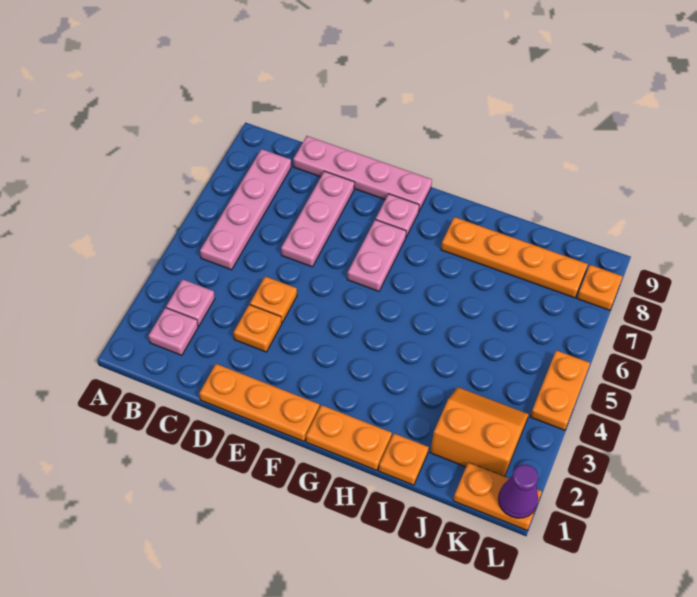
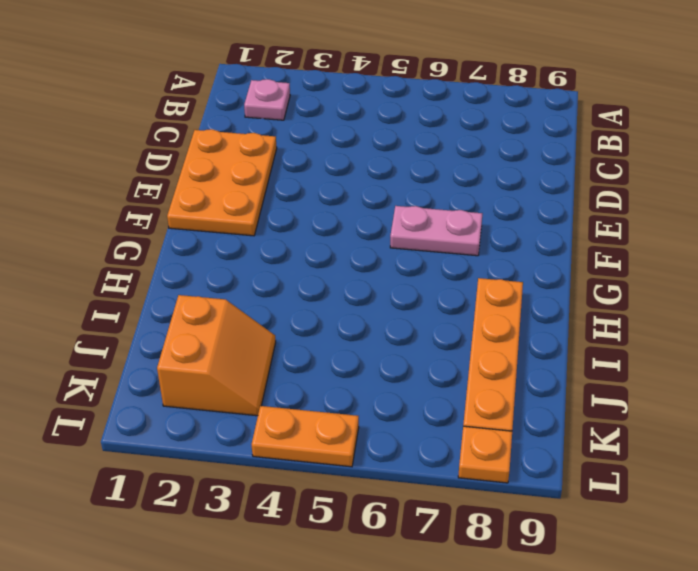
orange plate D1:F2 level 1 -> orange plate D1:F1 level 1
none -> pink plate B3 level 1
none -> pink plate B5:B8 level 1
none -> pink plate C9:F9 level 1

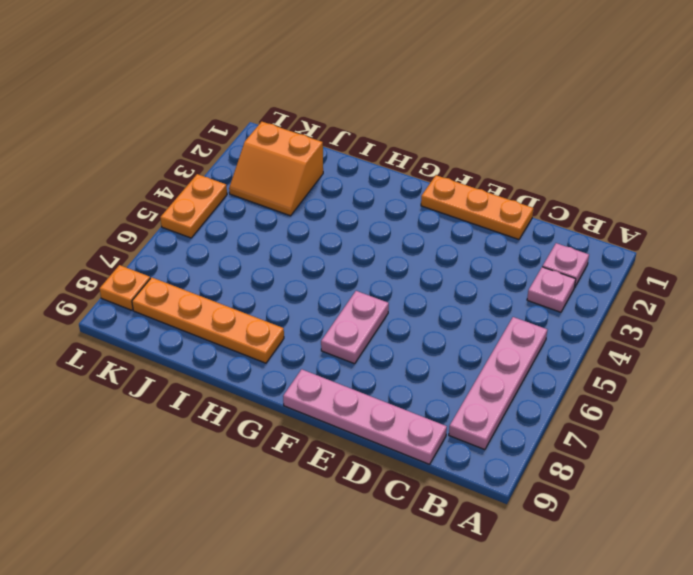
none -> orange plate D3 level 1
none -> orange plate D4 level 1
none -> pink plate D6:D8 level 1

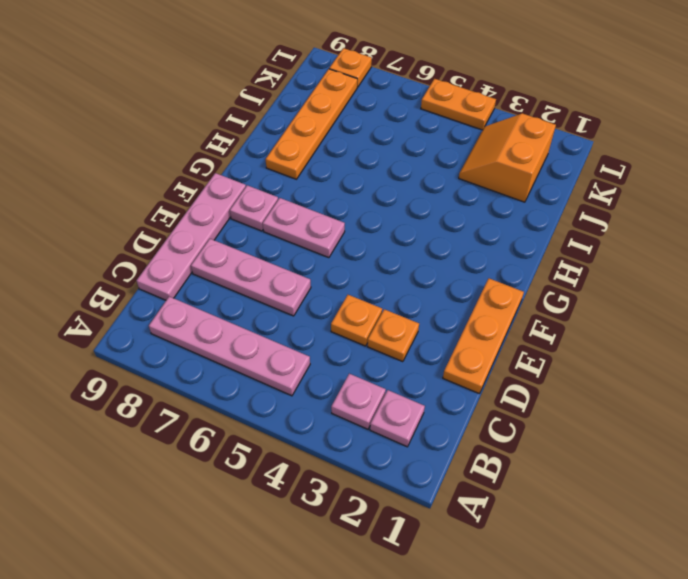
none -> orange plate G1:H1 level 1
none -> orange plate I1 level 1
none -> orange plate K1:L1 level 1

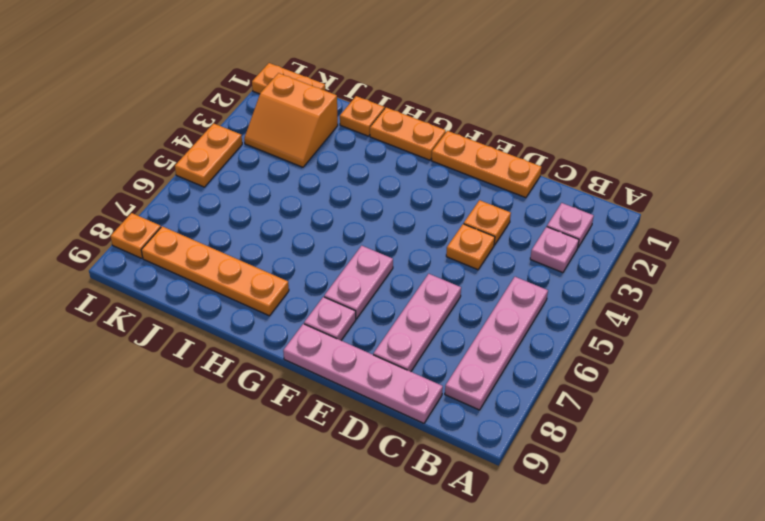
none -> purple cone L1 level 2

